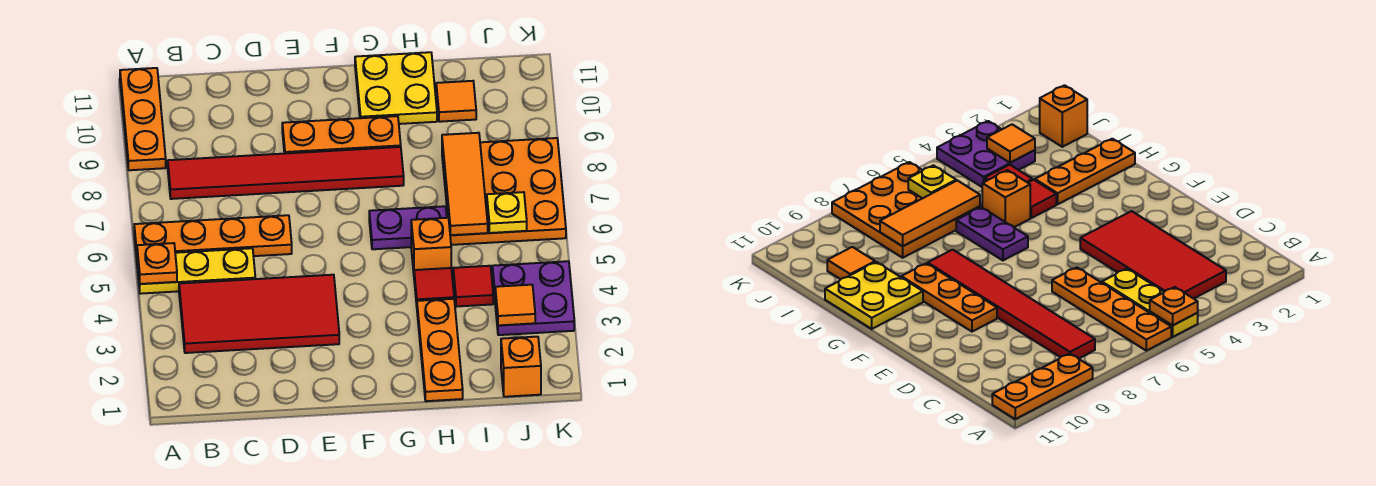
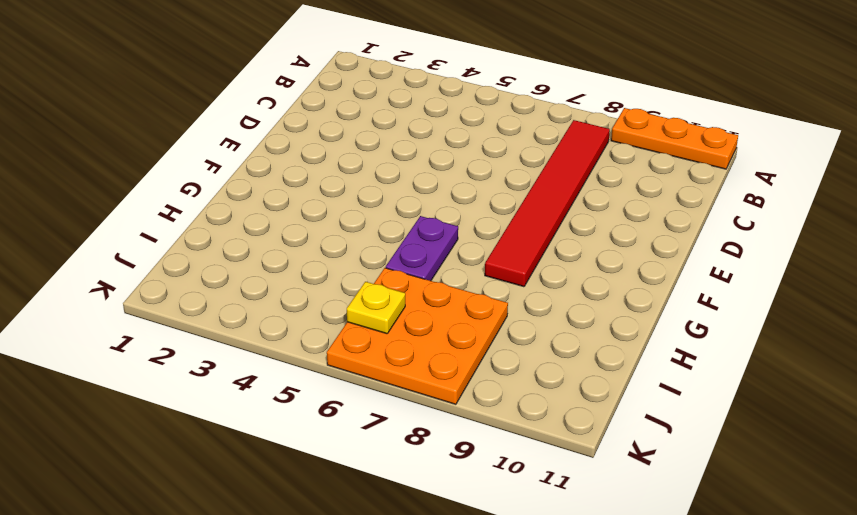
none -> yellow plate A5:C5 level 1
none -> orange plate A6:D6 level 1
none -> red tile B3:E4 level 1

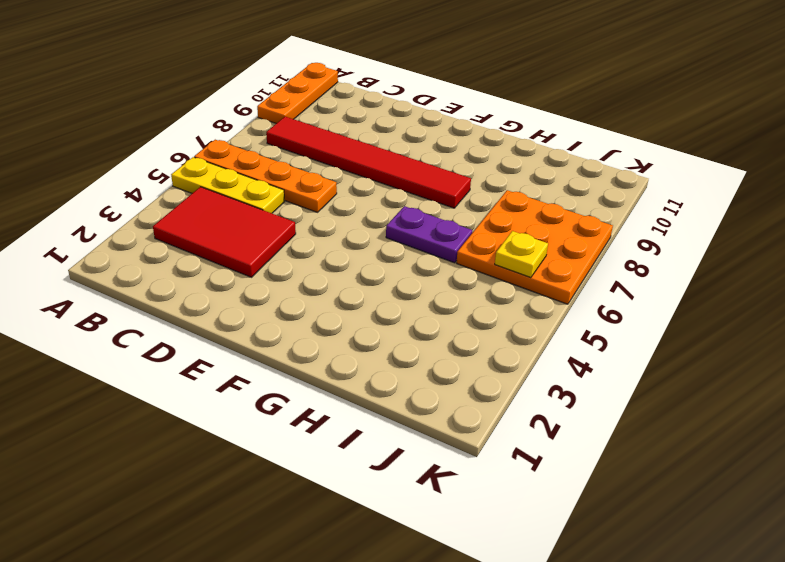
red tile B3:D4 level 1 -> red tile B3:E4 level 1
none -> orange plate E9:G9 level 1
none -> yellow plate G10:H11 level 1
none -> orange plate H1:H3 level 1

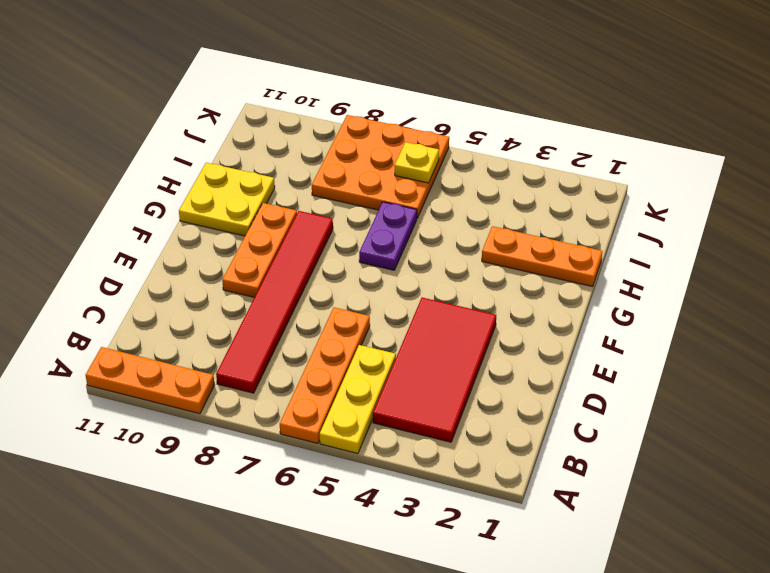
none -> red tile H4 level 1
none -> orange brick H5 level 1
none -> red tile I4 level 1

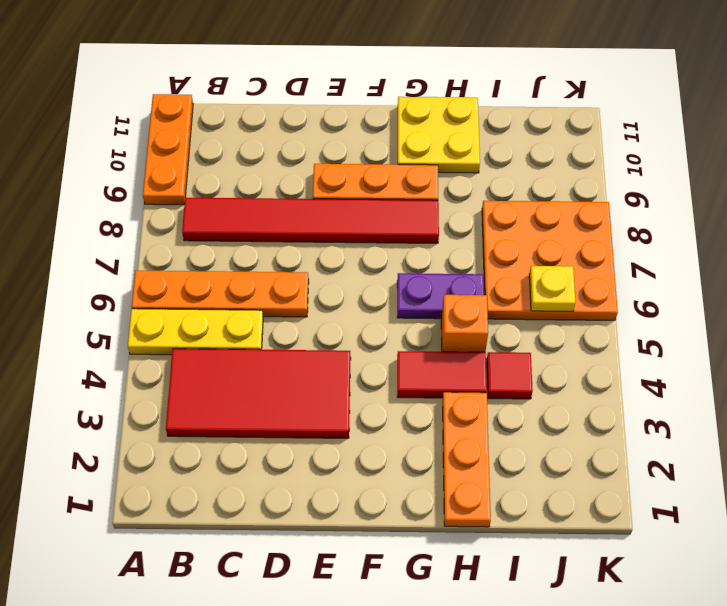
red tile G4:H4 level 1 -> red tile H4 level 1
none -> orange tile I10 level 1
none -> orange brick J1 level 1
none -> purple plate J3:K4 level 1

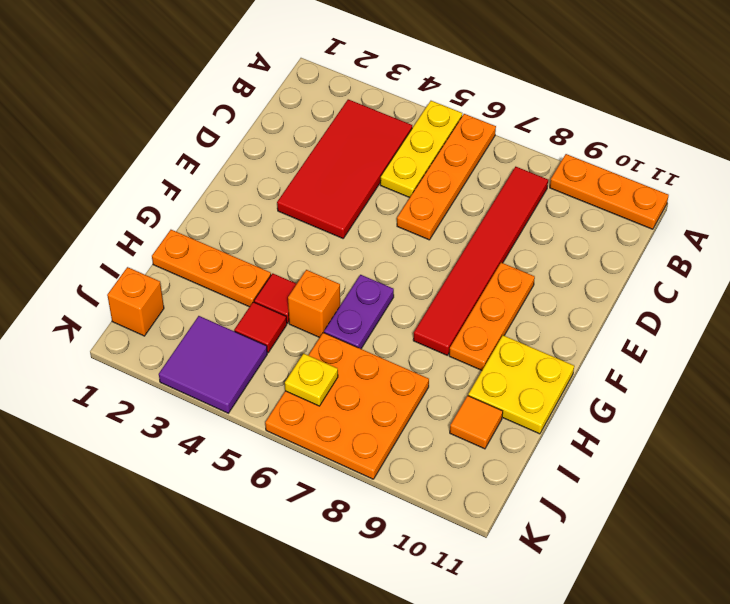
purple tile J3:K4 level 1 -> purple plate J3:K4 level 1
none -> orange plate A5 level 2
none -> orange tile I6:I8 level 2
none -> orange tile J3 level 2

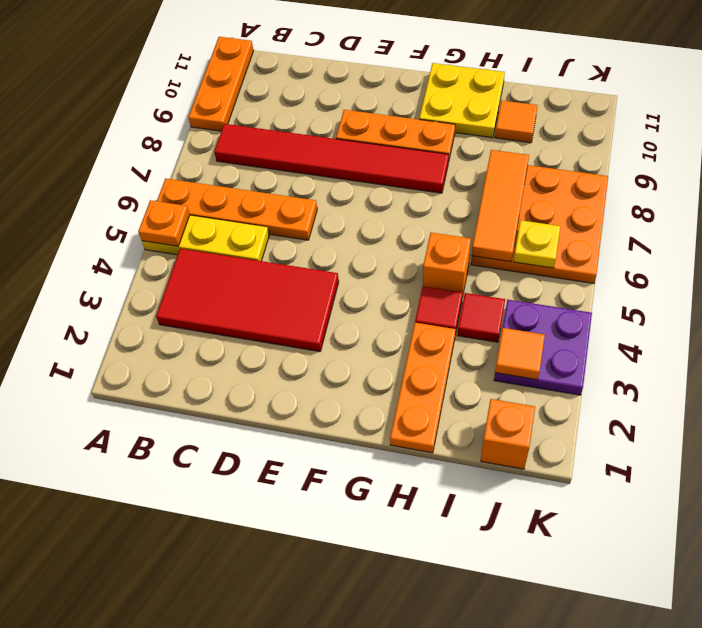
none -> purple plate G6:H6 level 1

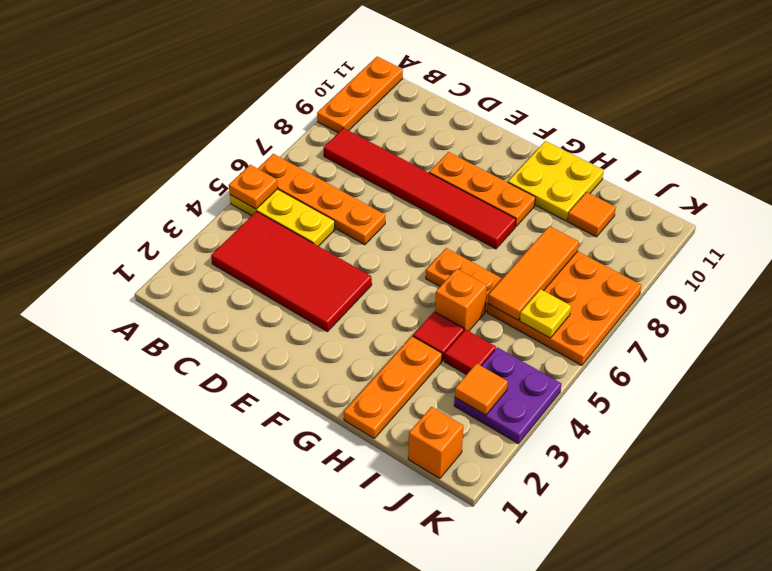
orange plate G6:H6 level 1 -> purple plate G6:H6 level 1

